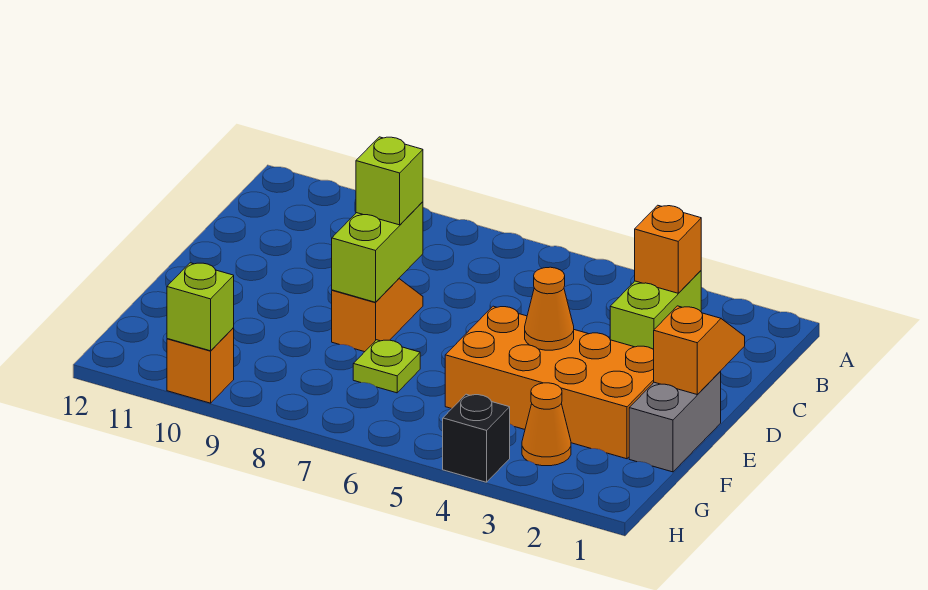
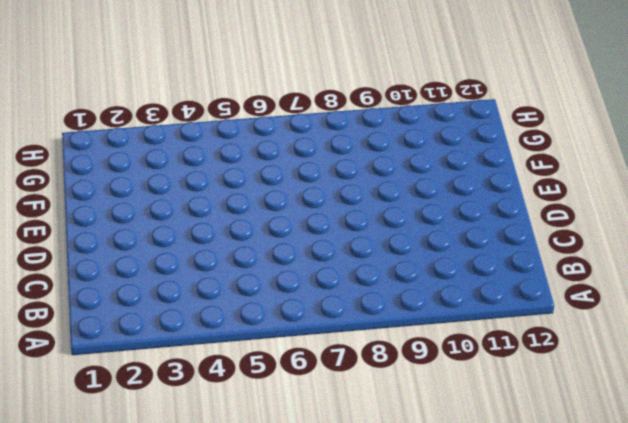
none -> lime brick B3:C3 level 1
none -> orange slope D8:E8 level 1 top E
none -> grey brick E1:F1 level 1

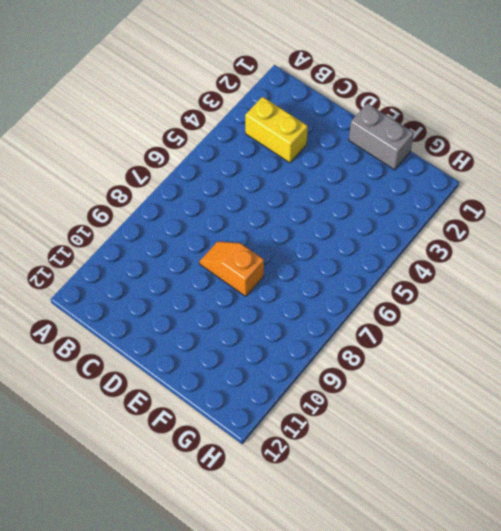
yellow brick B3:C3 level 1 -> lime brick B3:C3 level 1
none -> orange brick E2:F5 level 1
none -> lime plate F7 level 1
none -> orange cone G3 level 1

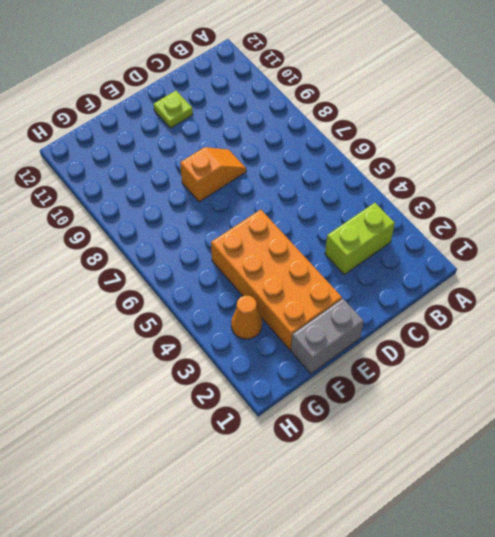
lime plate D11 level 1 -> lime plate F7 level 1
none -> black brick H4 level 1
none -> orange brick H10 level 1
none -> orange brick B3 level 2

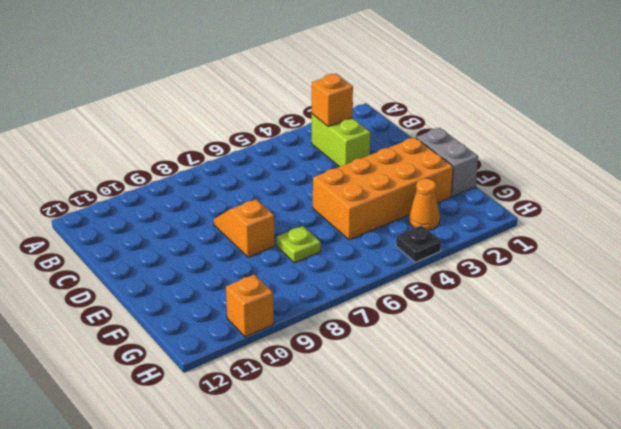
black plate H4 level 1 -> black brick H4 level 1
none -> orange slope D1:E1 level 2 top E
none -> lime brick D8:E8 level 2
none -> orange cone E4 level 2

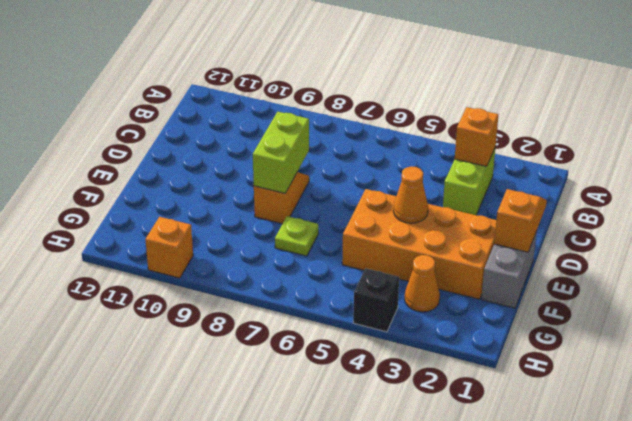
none -> lime brick H10 level 2
none -> lime brick D8 level 3

